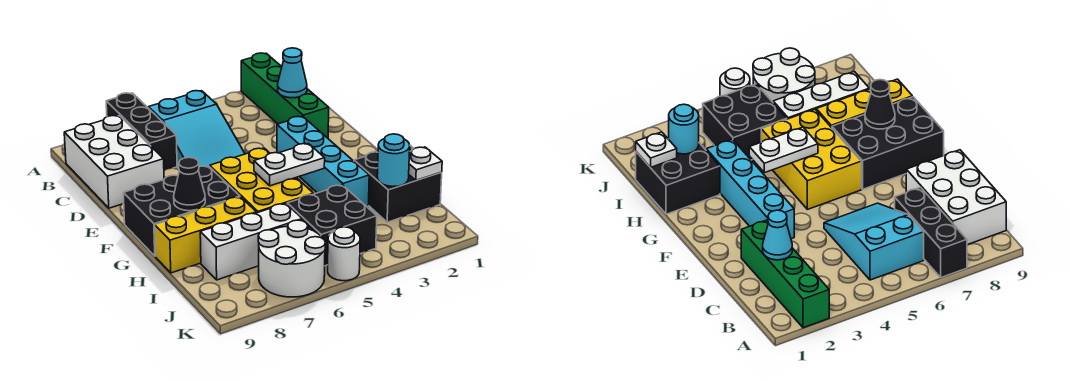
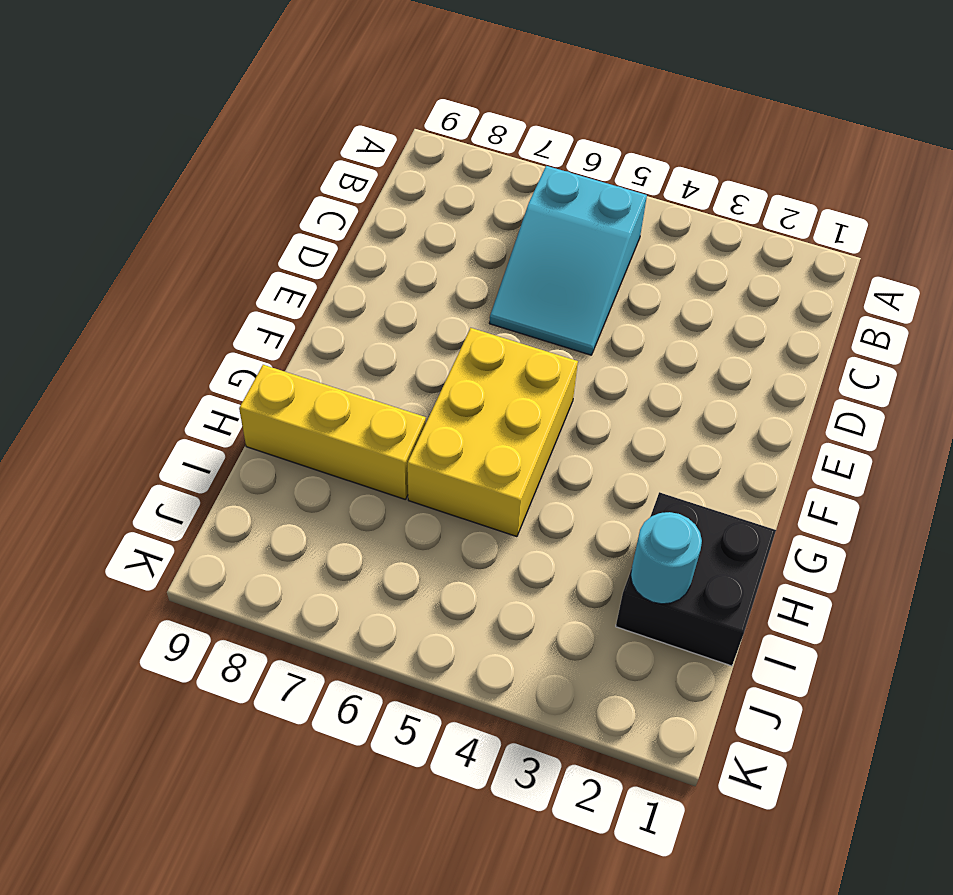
none -> green brick A2:D2 level 1
none -> black brick A7:C7 level 1
none -> white brick B8:D9 level 1

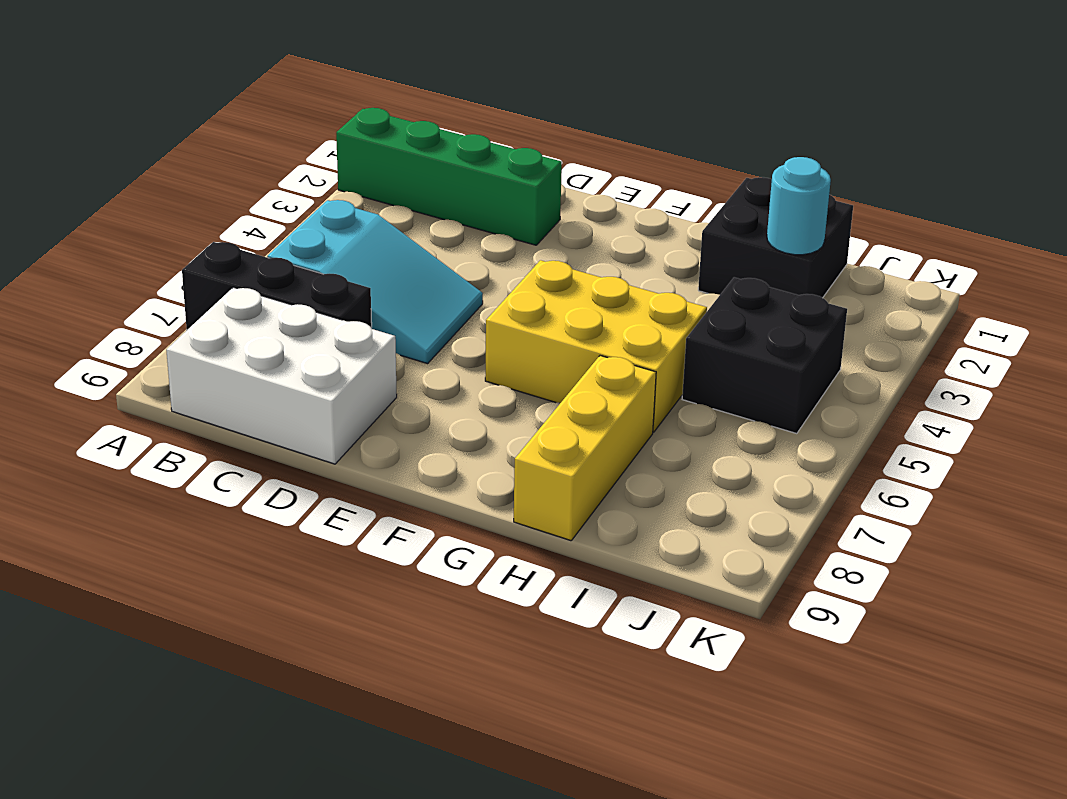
none -> cyan brick E3:H3 level 1
none -> black brick F7:G9 level 1
none -> white brick I6:I8 level 1

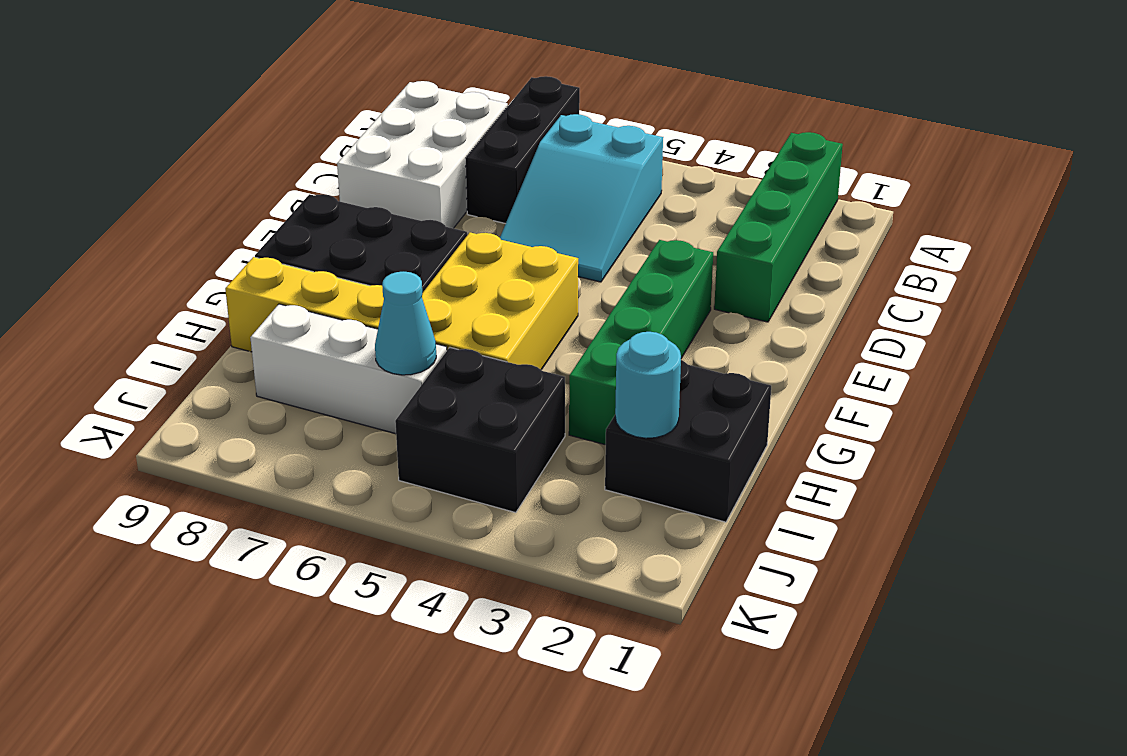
green brick E3:H3 level 1 -> cyan brick E3:H3 level 1
cyan cone I6 level 2 -> cyan cone C2 level 2
none -> white round brick J6:K7 level 1
none -> white round brick K5 level 1
none -> white plate G4:G5 level 2

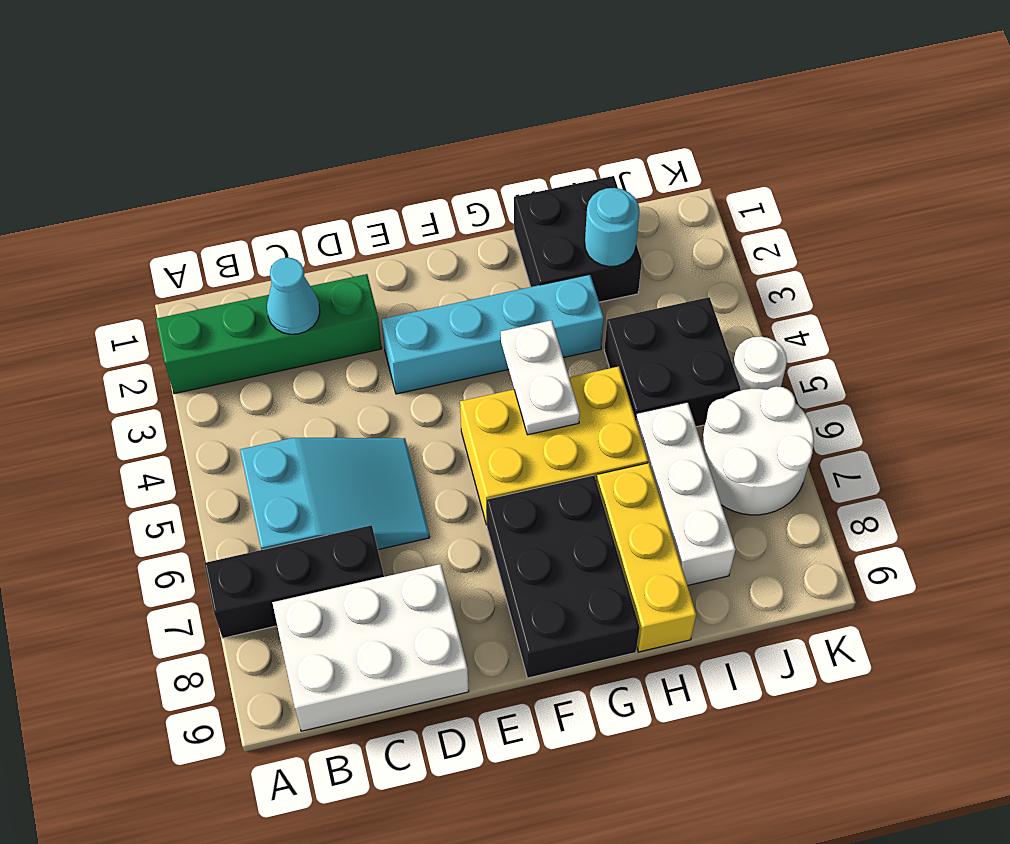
none -> black cone G8 level 2
none -> white plate I1 level 2

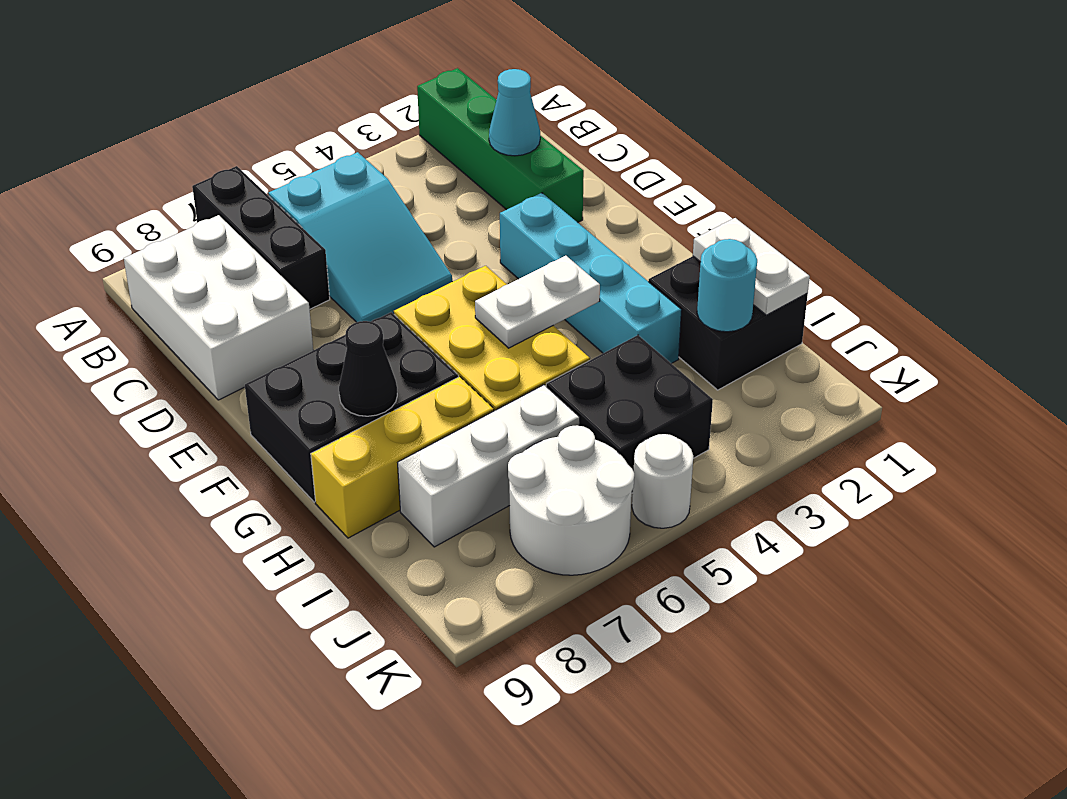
white plate H1:I1 level 2 -> white plate I1 level 2

